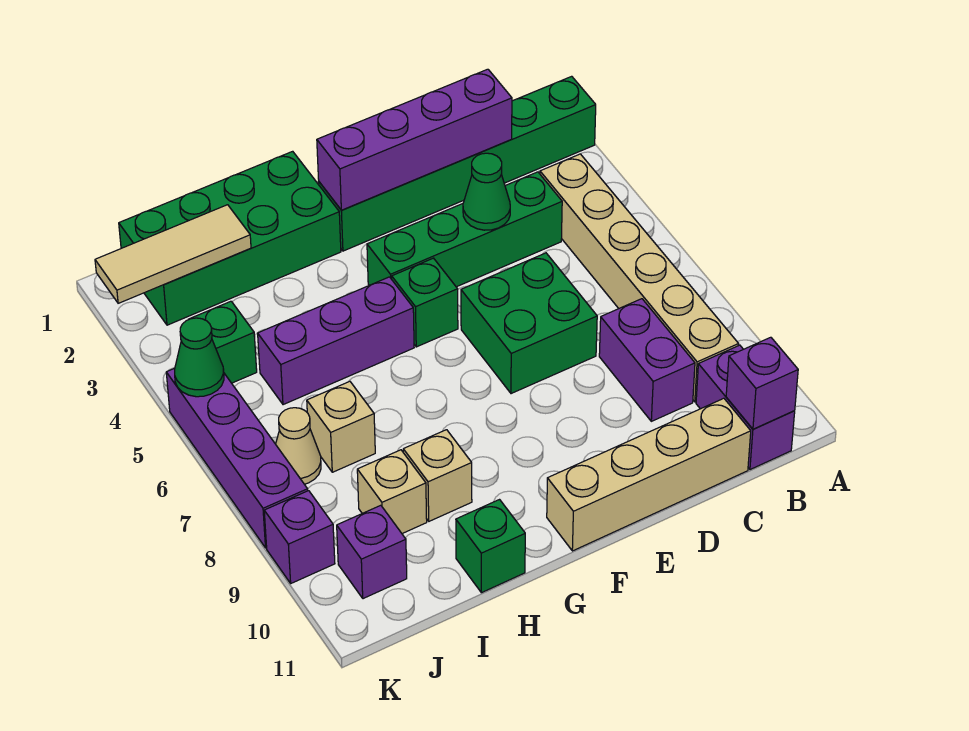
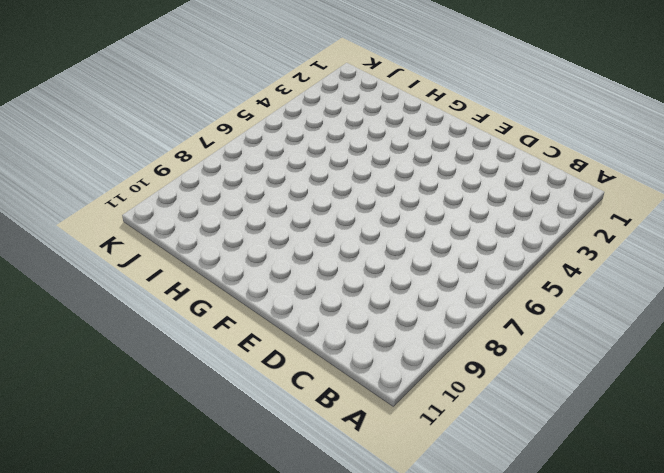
none -> green brick A2:F2 level 1
none -> tan brick B4:B9 level 1
none -> purple brick B10:B11 level 1

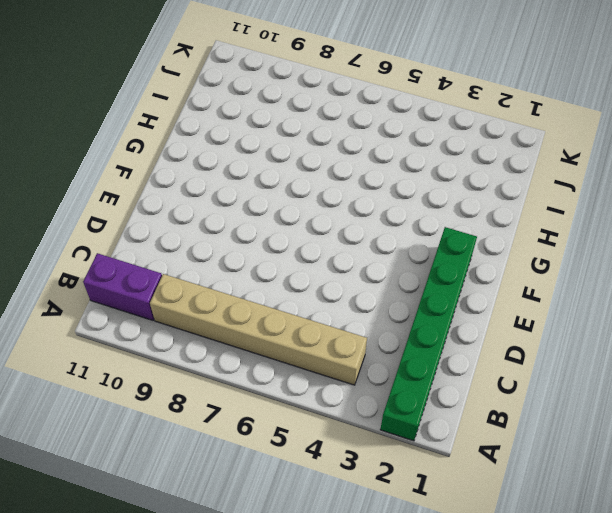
none -> green brick C4:F4 level 1
none -> purple brick C8:C9 level 1
none -> tan brick C11:F11 level 1

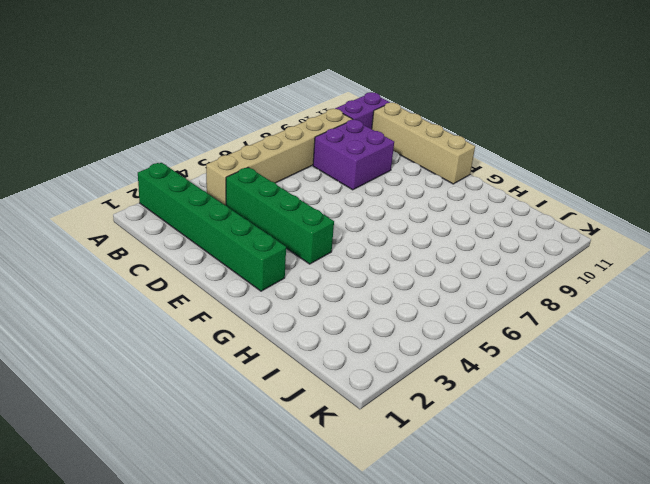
purple brick C8:D9 level 1 -> purple brick C8:C9 level 1
none -> green brick D6:E7 level 1
none -> green brick F5 level 1
none -> green brick G1:J2 level 1

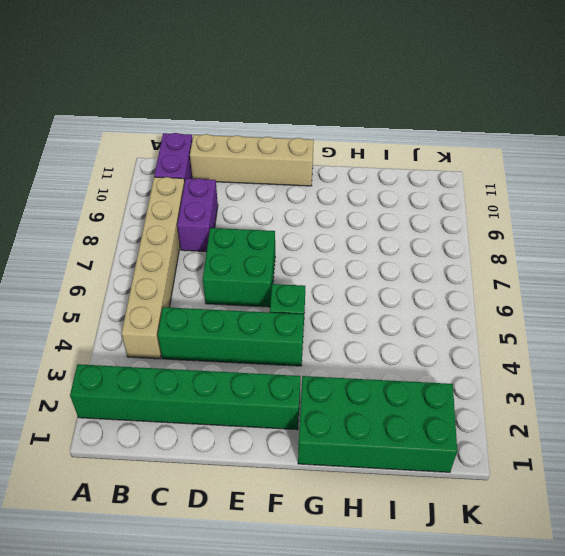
none -> purple brick G5:I5 level 1
none -> tan brick H9 level 1
none -> green brick H11 level 1

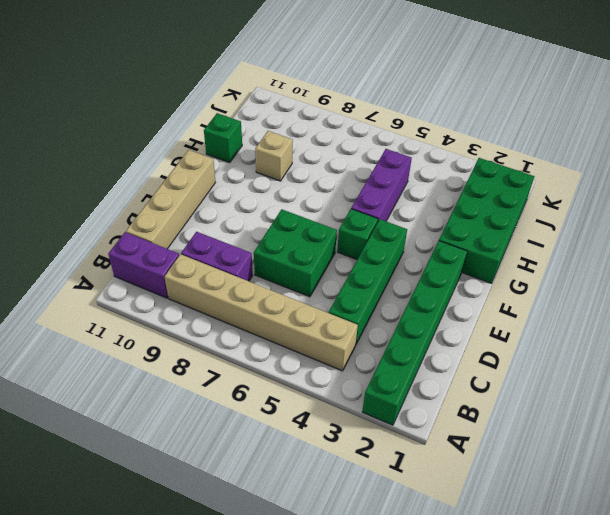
none -> tan brick I7 level 1
none -> tan brick I9 level 1
none -> green brick J4 level 1

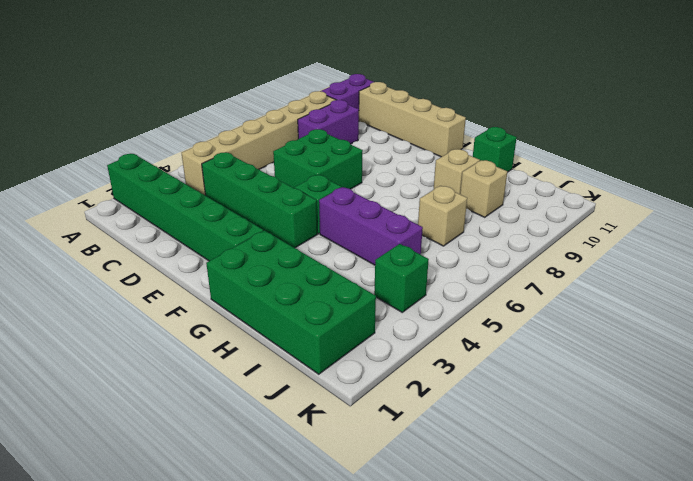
none -> tan cone J7 level 1
none -> purple brick J10 level 1
none -> purple brick K5:K8 level 1

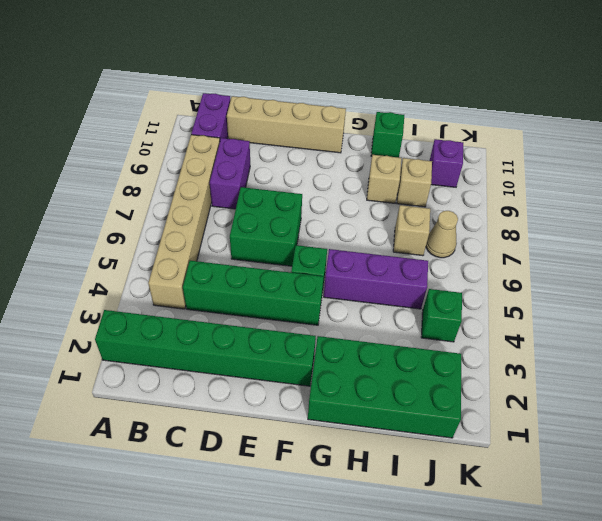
none -> purple brick K5:K8 level 1
none -> purple brick K9 level 1
none -> purple brick B11 level 2

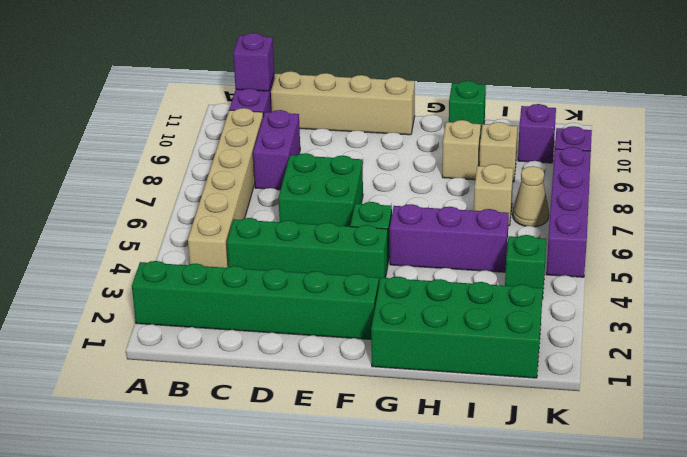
none -> purple brick C2:F2 level 2
none -> green cone D4 level 2
none -> tan tile I2:K2 level 2

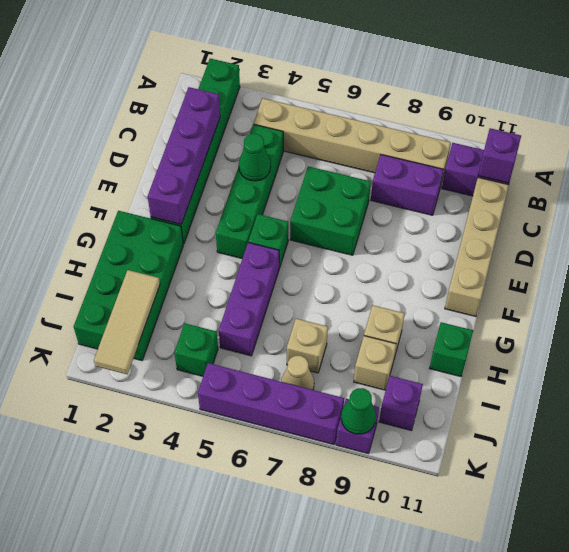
green cone K9 level 2 -> green cone K5 level 2

